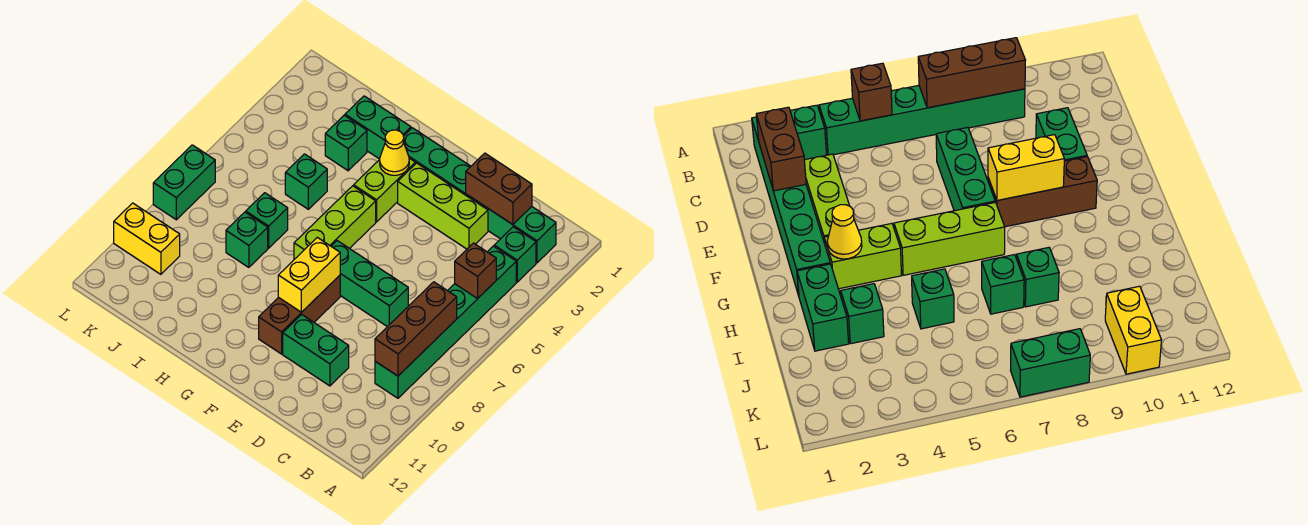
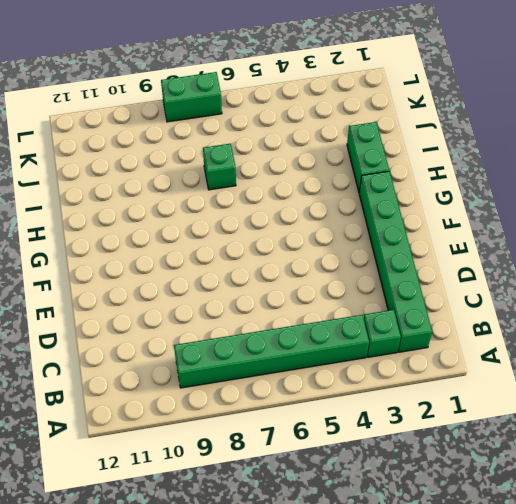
none -> lime brick D3:F3 level 1
none -> green brick D7:F7 level 1
none -> green brick D10:E10 level 1

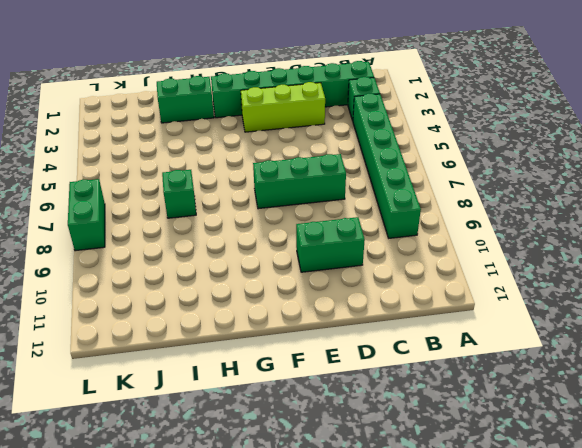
none -> brown brick F8:F10 level 1
none -> lime brick G3:G4 level 1
none -> lime brick G5:G7 level 1

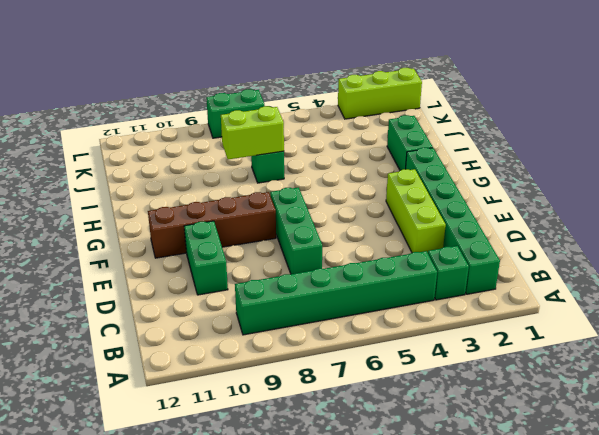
brown brick F8:F11 level 1 -> brown brick F8:F10 level 1
lime brick I7:I8 level 2 -> lime brick G3:G4 level 1
lime brick L1:L3 level 1 -> lime brick G5:G7 level 1
none -> green brick I3 level 1
none -> green brick I5 level 1
none -> green brick I8 level 1

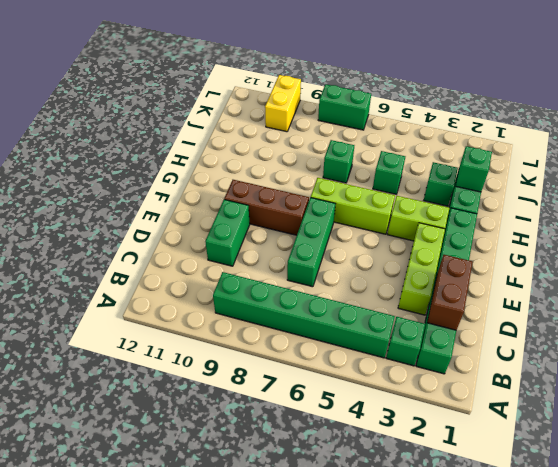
green brick I2 level 2 -> green brick I8 level 1
none -> brown brick B5 level 2
none -> brown brick B7:B9 level 2
none -> yellow brick F8:F9 level 2

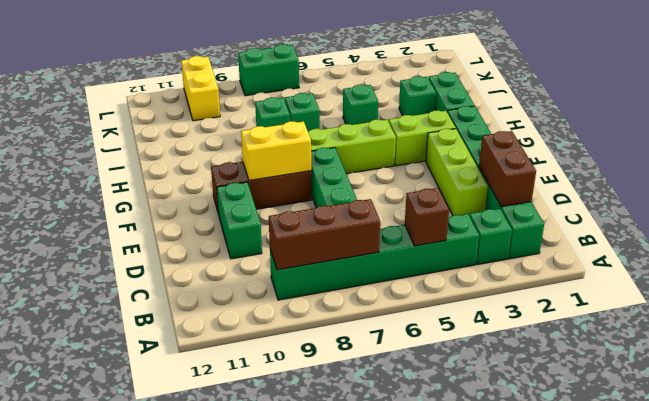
none -> yellow cone G3 level 2

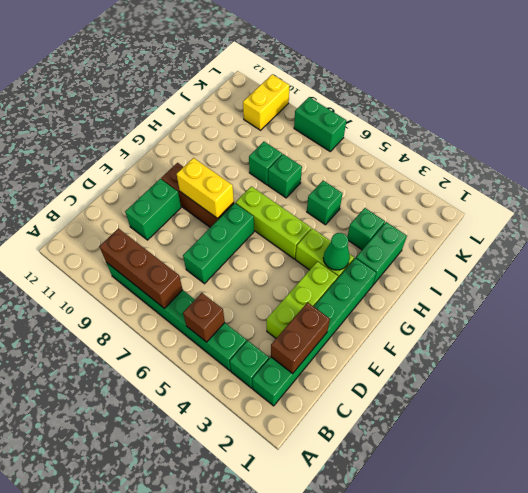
green cone G3 level 2 -> yellow cone G3 level 2

